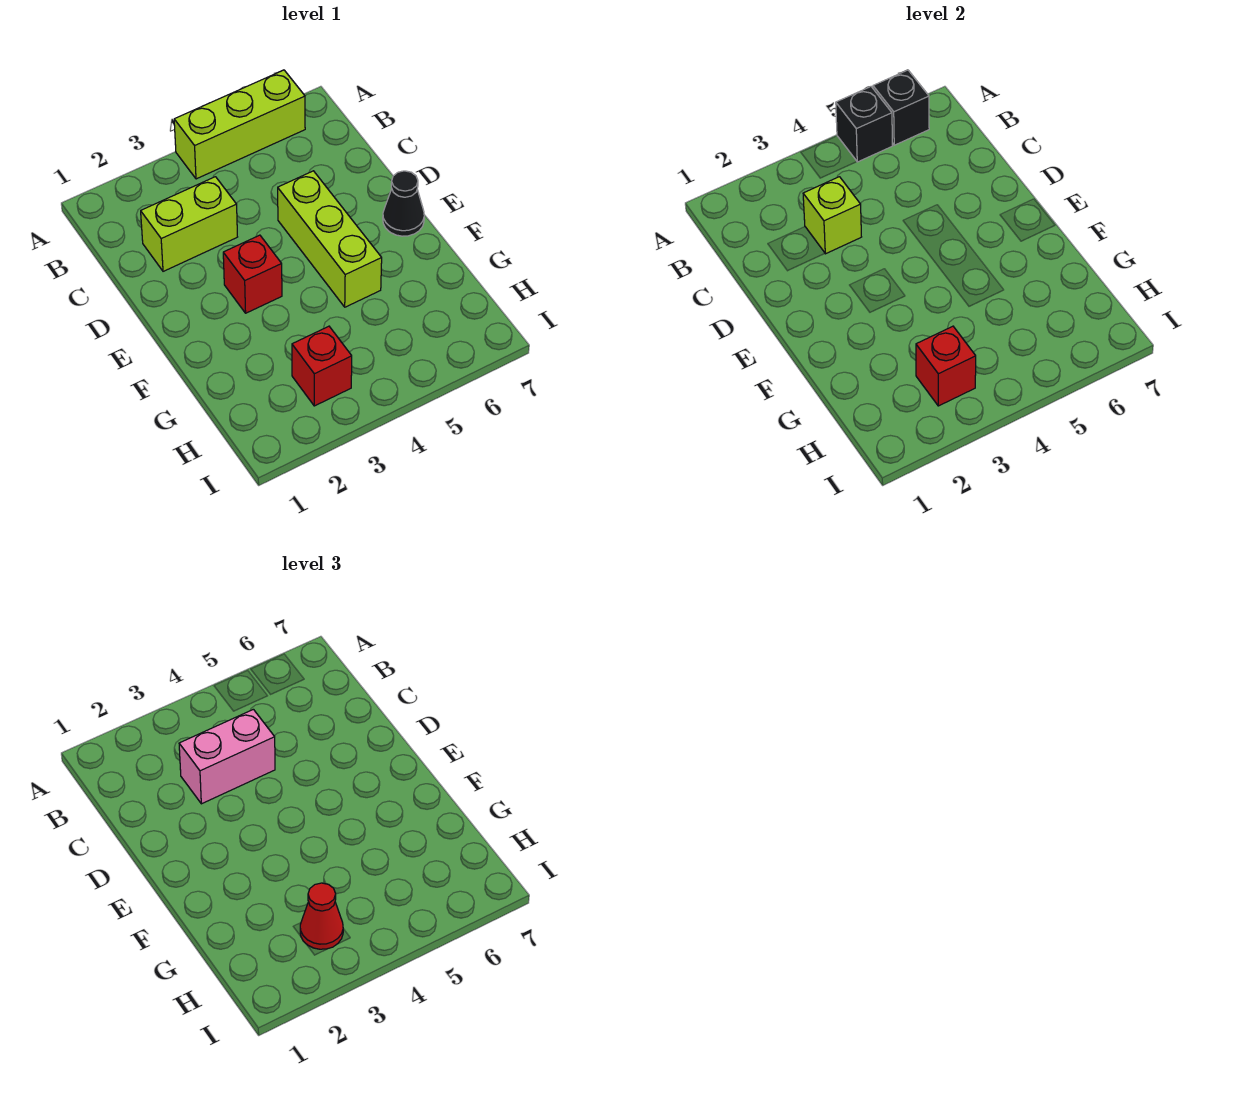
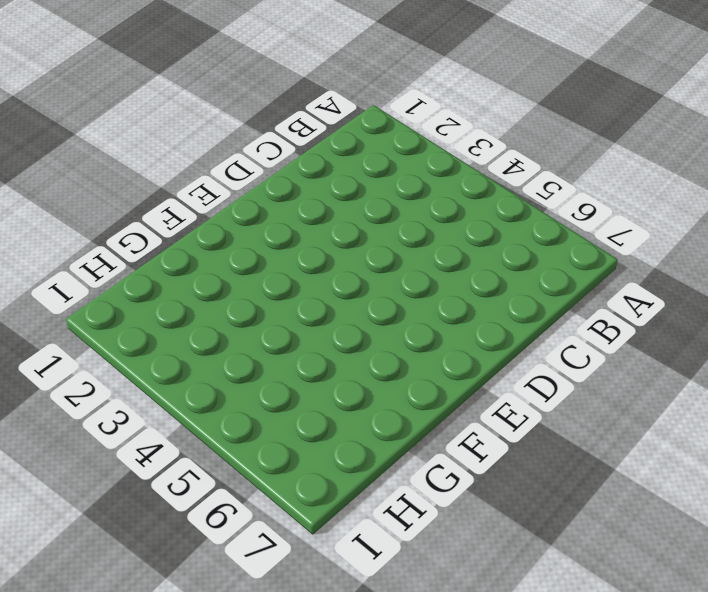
none -> lime brick A4:A6 level 1
none -> lime brick C2:C3 level 1
none -> lime brick D5:F5 level 1

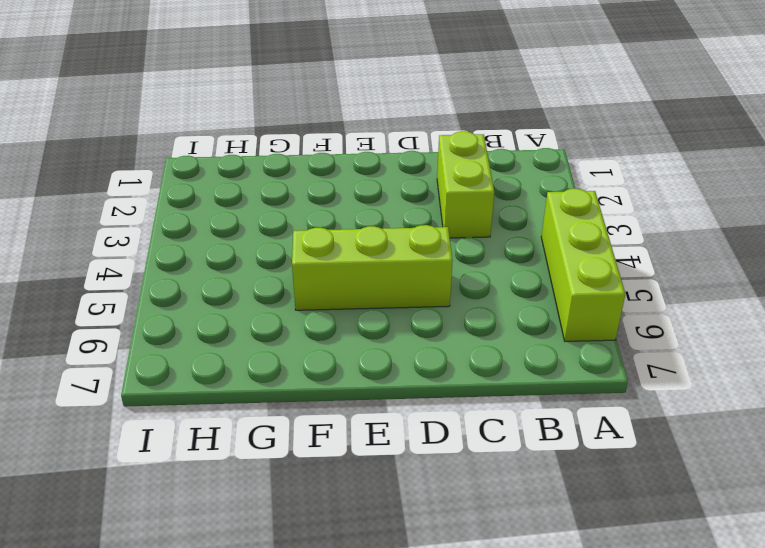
none -> red brick E3 level 1
none -> black cone E7 level 1
none -> red brick H3 level 1

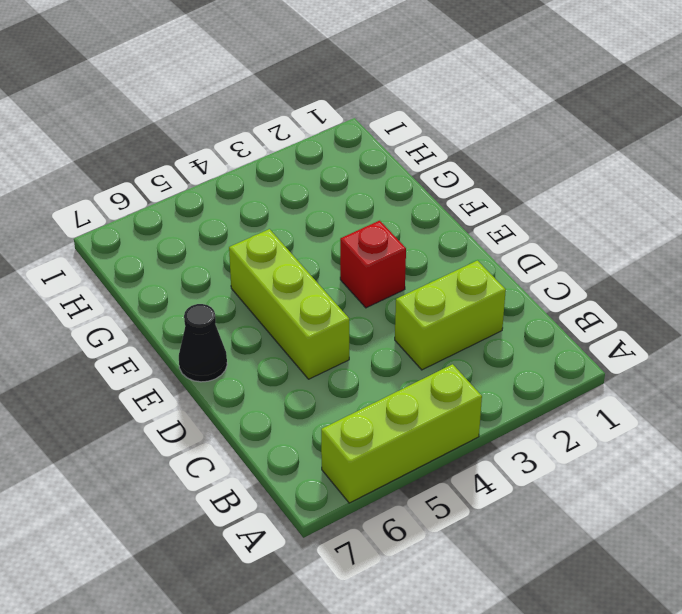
none -> red brick H3 level 1
none -> black brick A5 level 2
none -> black brick A6 level 2

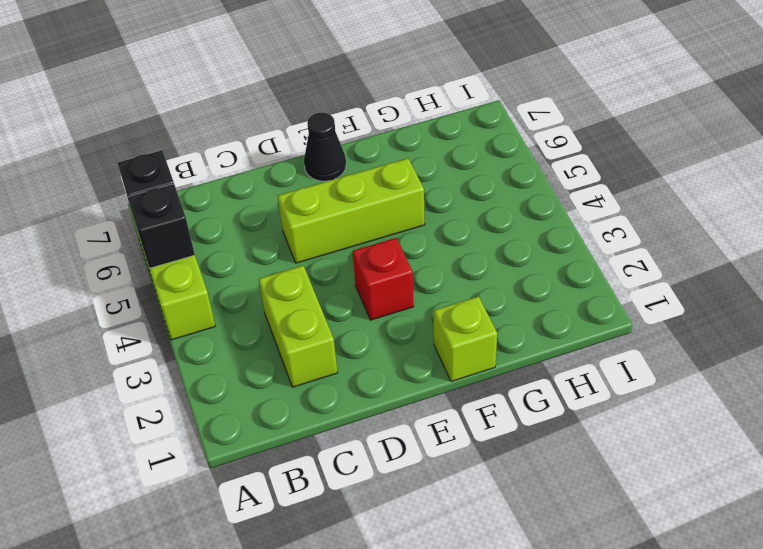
lime brick F1 level 1 -> lime brick C3 level 2
none -> red brick H3 level 1
none -> red brick H3 level 2
none -> pink brick C3:C4 level 3

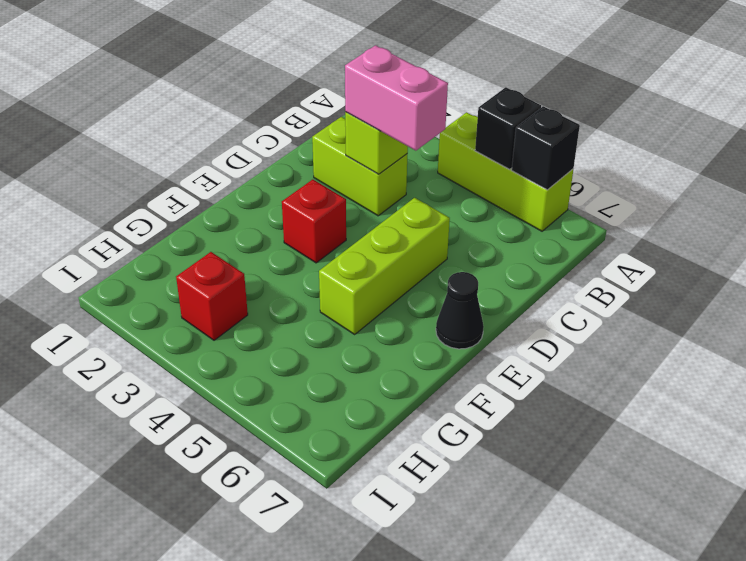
none -> red brick H3 level 2
none -> red cone H3 level 3

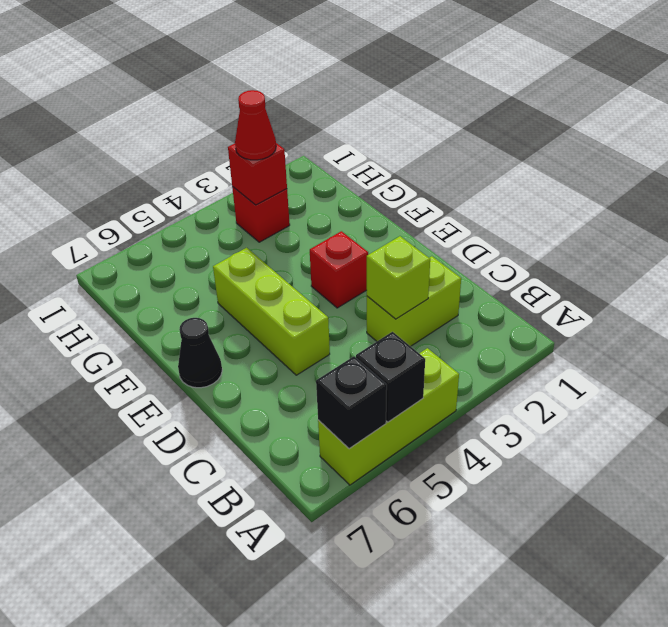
none -> pink brick C3:C4 level 3

